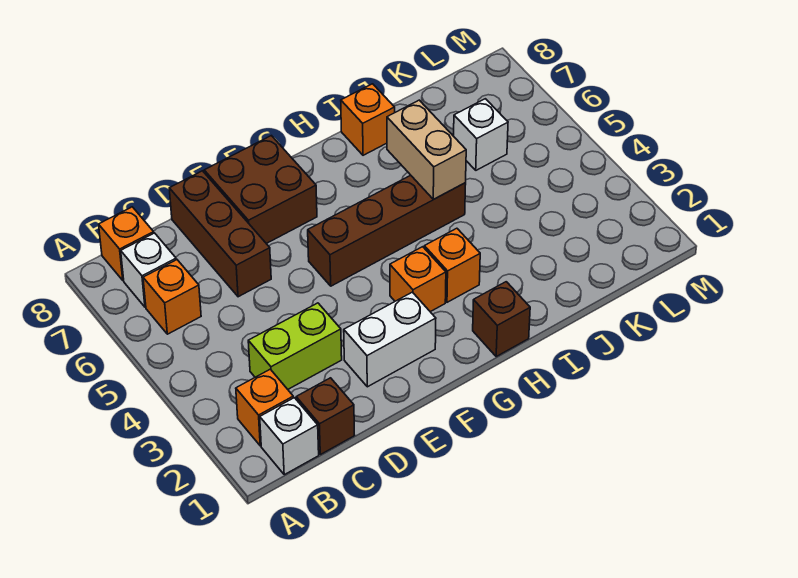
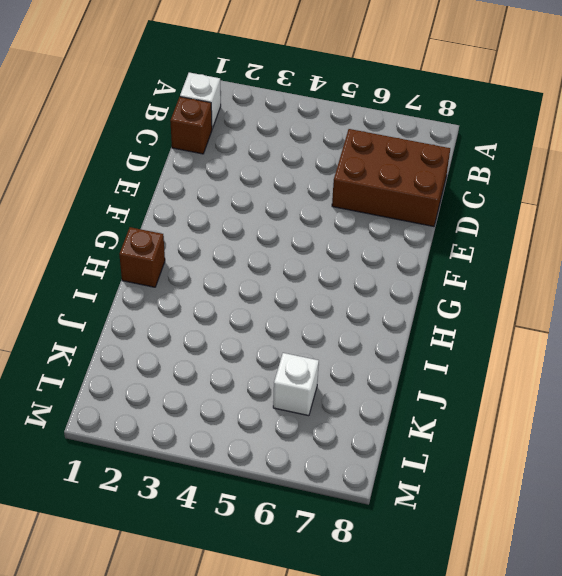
brown brick C6:D8 level 1 -> brown brick D6:D8 level 1
none -> orange brick B2 level 1
none -> orange brick B6 level 1
none -> white brick B7 level 1

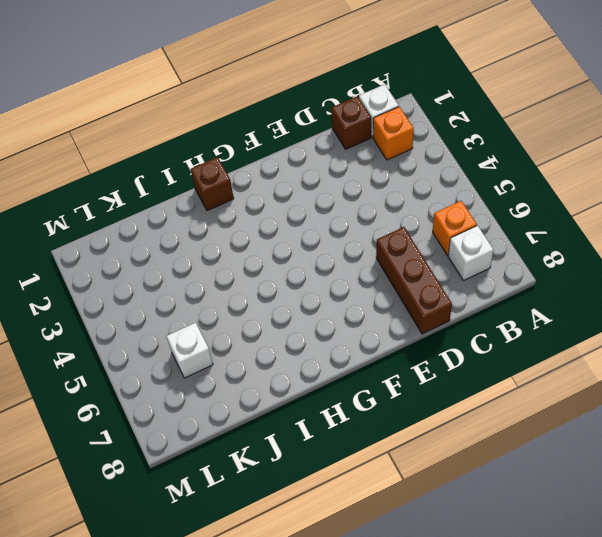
none -> orange brick B8 level 1
none -> lime brick C3:D3 level 1
none -> white brick E2:F2 level 1

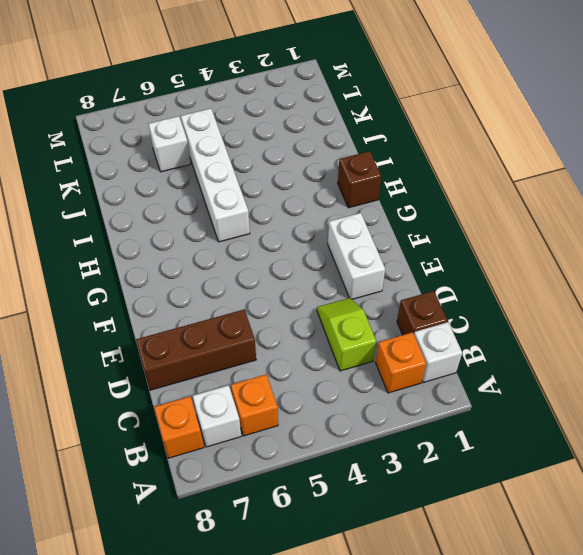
lime slope C3:D3 level 1 top C -> lime brick C3:D3 level 1
white brick H5:K5 level 1 -> brown brick F5:I5 level 1
none -> brown brick E7:F8 level 1
none -> orange brick G3 level 1
none -> orange brick H3 level 1

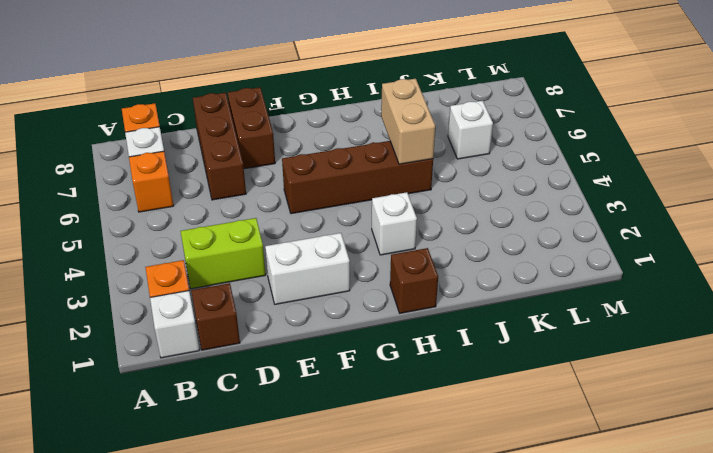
brown brick E7:E8 level 1 -> brown brick E7:F8 level 1
white brick H3 level 1 -> orange brick H3 level 1
none -> orange brick G3 level 1
none -> orange brick I8 level 1

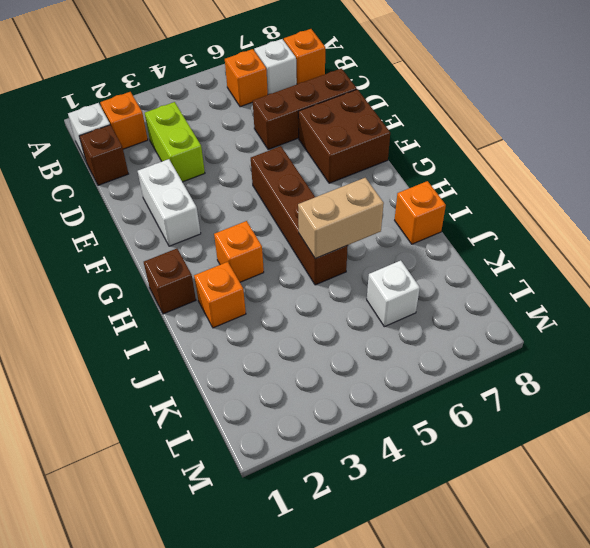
orange brick I2 level 1 -> orange brick G3 level 1

